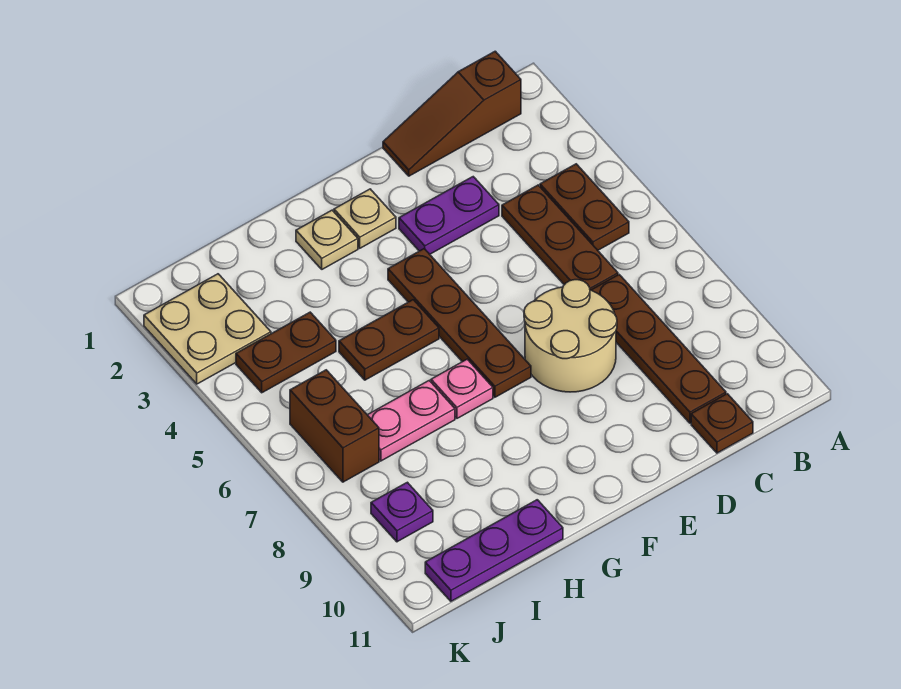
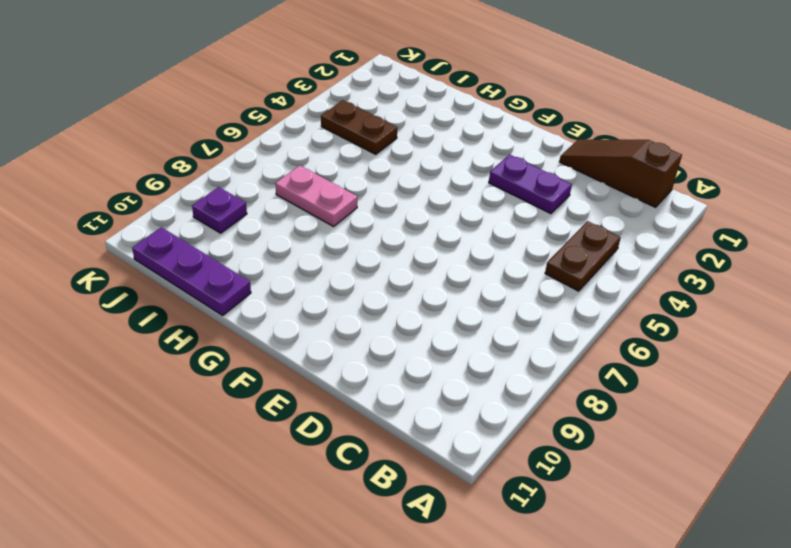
none -> brown plate C4:C6 level 1
none -> brown plate C7:C10 level 1
none -> brown plate C11 level 1

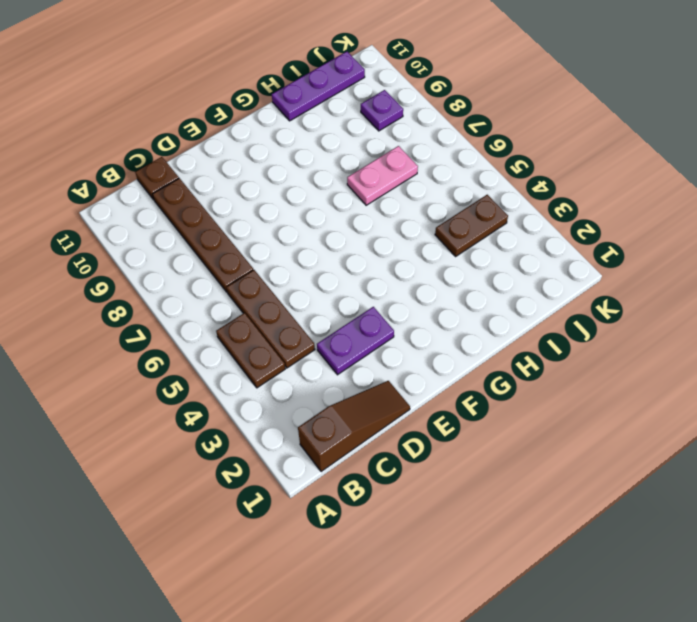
none -> tan round brick D7:E8 level 1
none -> tan plate F2 level 1
none -> brown plate F4:F7 level 1

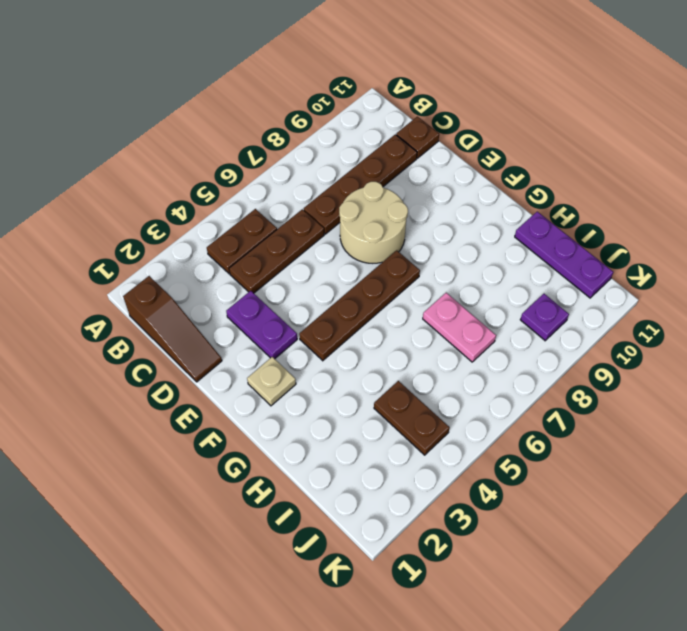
none -> tan plate G2 level 1
none -> brown plate G5:H5 level 1
none -> pink plate G7 level 1

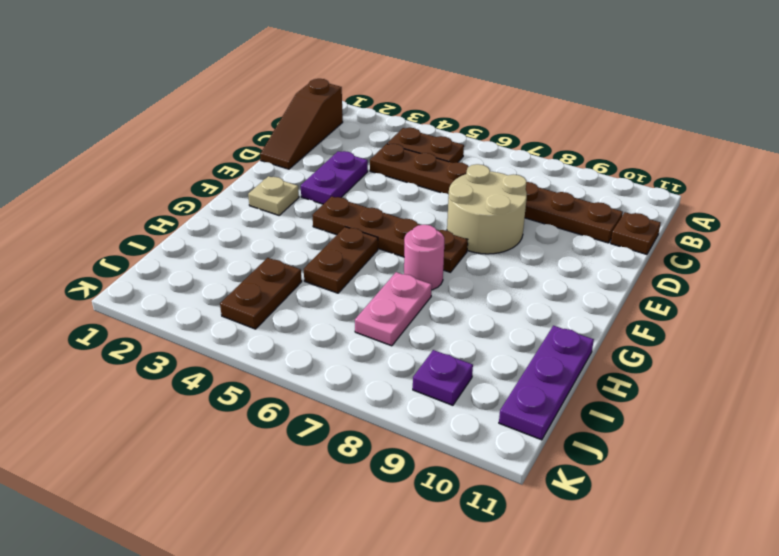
pink round brick G7 level 1 -> pink plate G7 level 1
none -> tan plate G2 level 1
none -> tan plate J2:K3 level 1
none -> brown brick J6:J7 level 1

